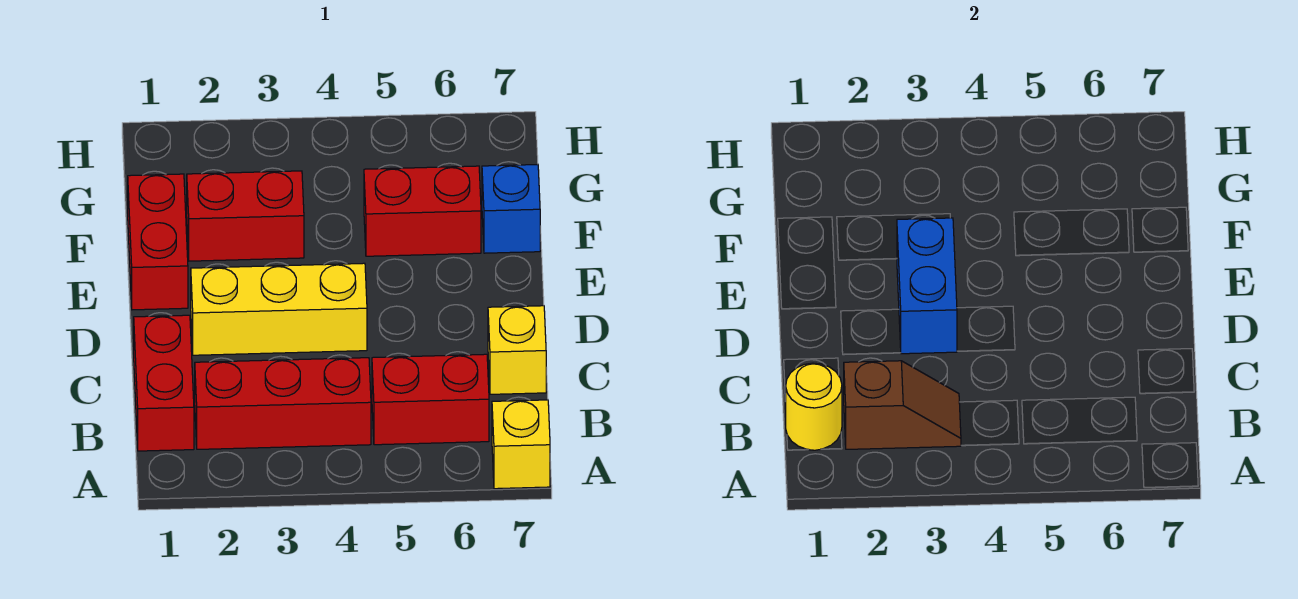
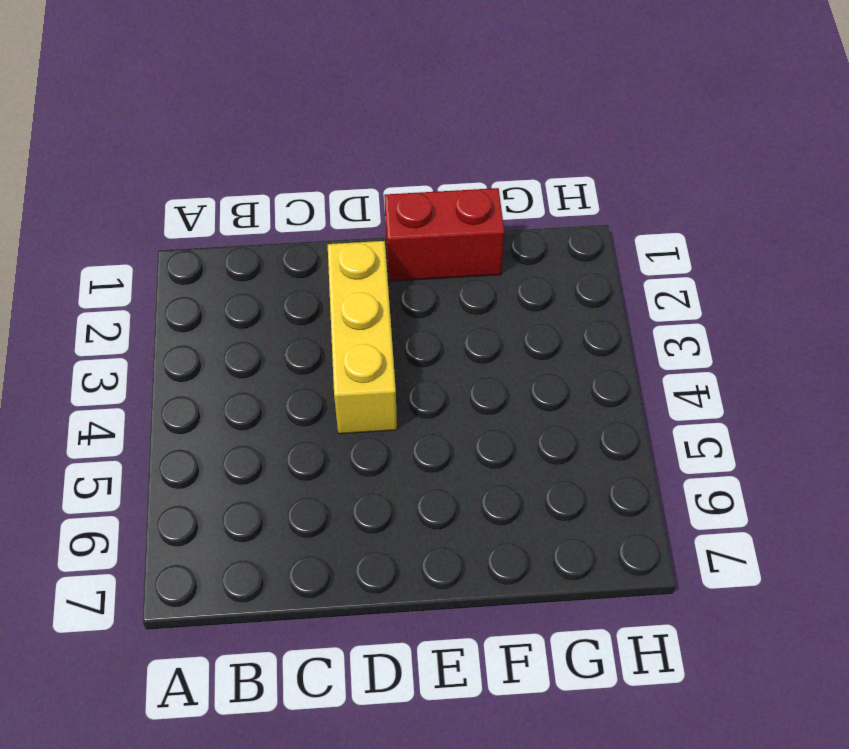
none -> yellow brick A7 level 1
none -> red brick B1:C1 level 1
none -> red brick B2:B4 level 1

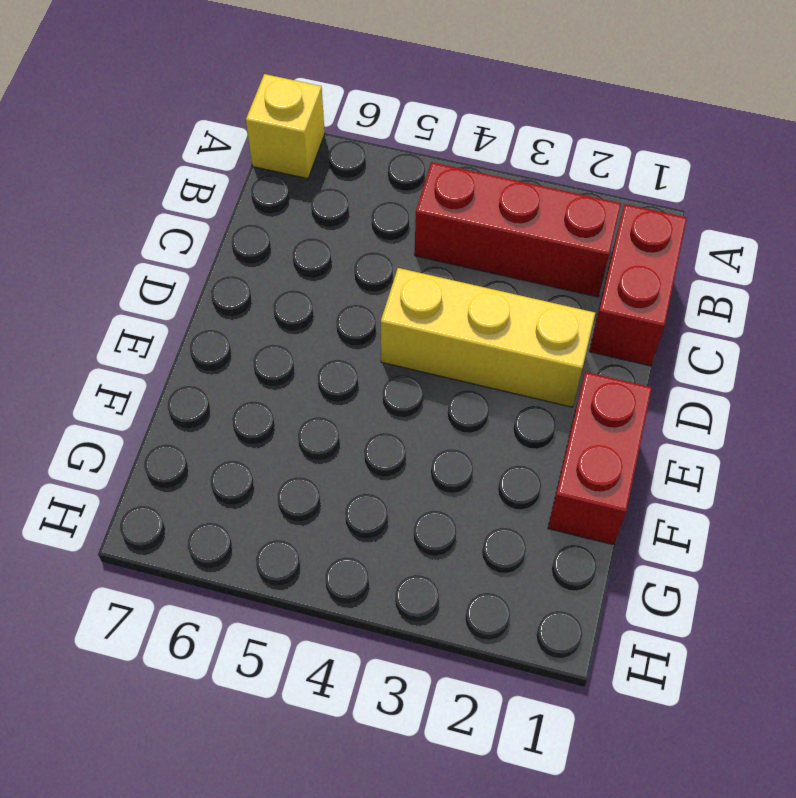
none -> red brick B5:B6 level 1
none -> yellow brick C7 level 1
none -> red brick F2:F3 level 1

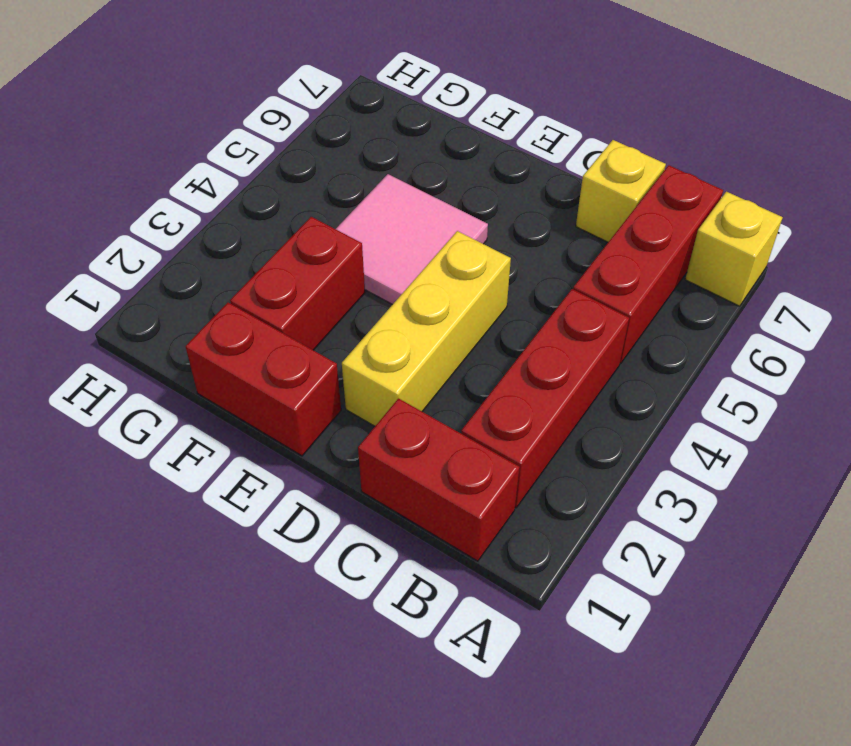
red brick B5:B7 level 1 -> red brick B5:B6 level 1
pink tile E4:F5 level 1 -> red brick F5:F6 level 1
none -> blue brick F7 level 1
none -> yellow round brick B1 level 2
none -> brown slope B2:B3 level 2 top 2

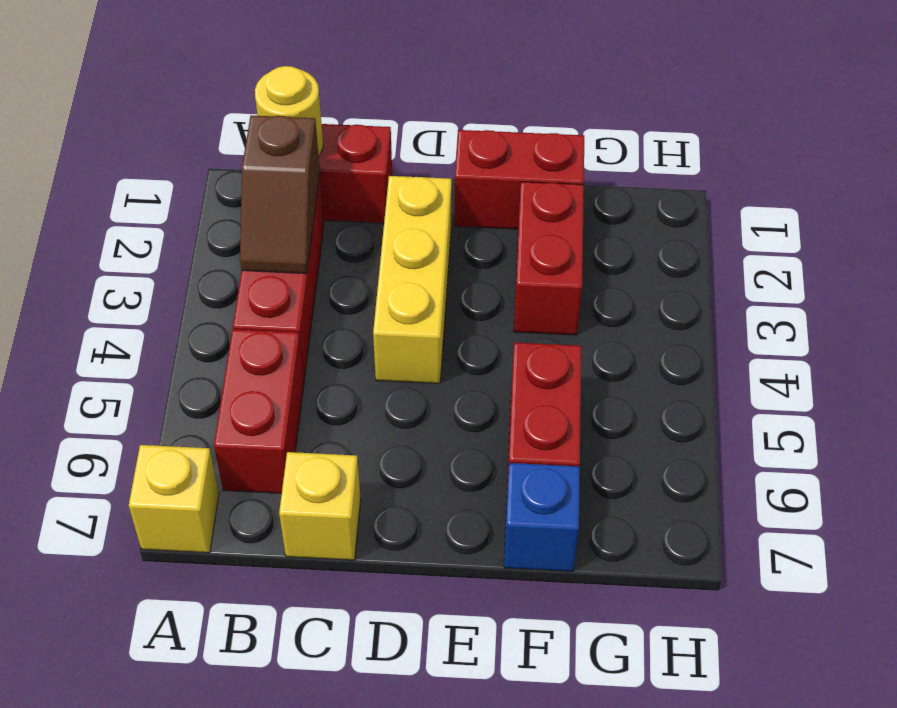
none -> blue brick D3:E3 level 2

